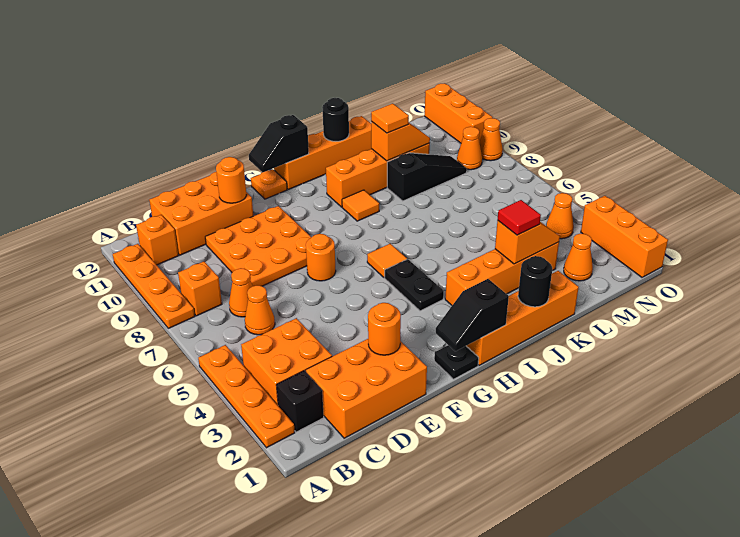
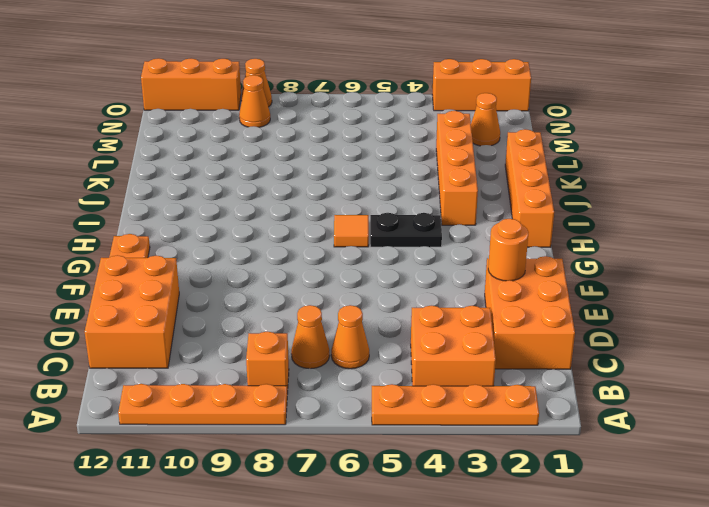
none -> black brick B2 level 1
none -> orange brick B11 level 1
none -> orange plate D8:F10 level 1
none -> orange round brick F7 level 1

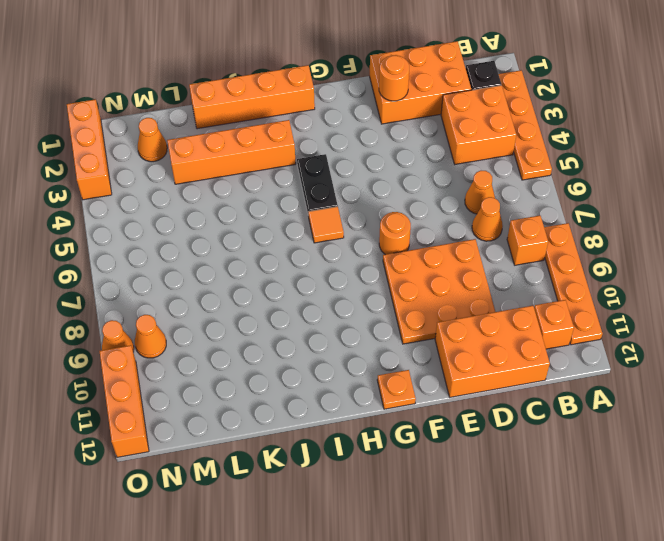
none -> black plate G1 level 1
none -> orange brick H12:K12 level 1
none -> orange tile I9 level 1
none -> orange brick I10:L10 level 1

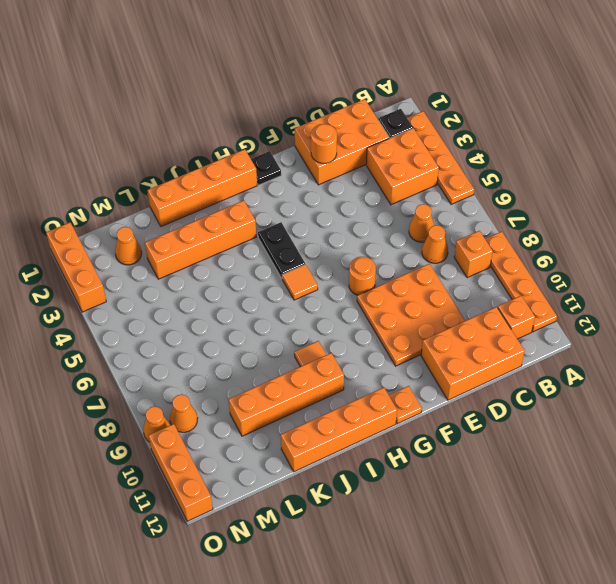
none -> black slope K9:M9 level 1 top K
none -> orange cone N4 level 1
none -> orange round brick E11 level 2
none -> black slope G1:H1 level 2 top H

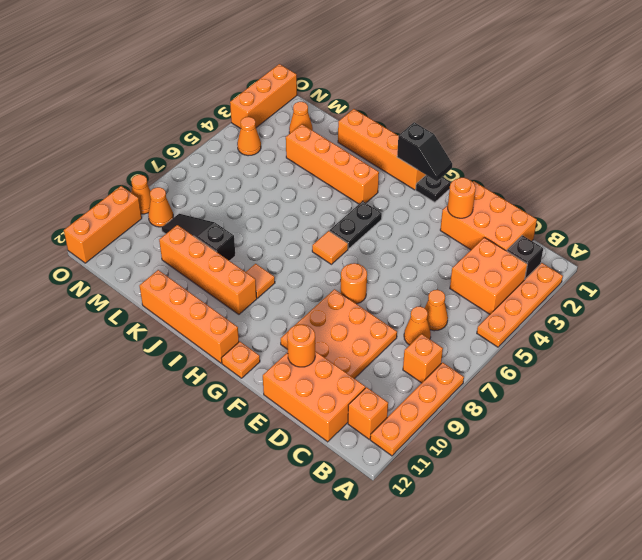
none -> black slope G12:H12 level 2 top H
none -> black round brick J1 level 2
none -> black round brick J12 level 2
none -> orange slope K3:L3 level 2 top K

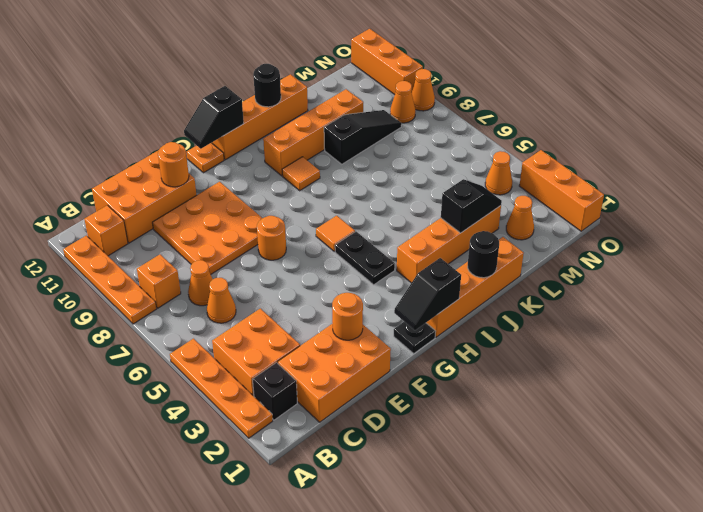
black slope K3:L3 level 2 top K -> orange slope K3:L3 level 2 top K
none -> orange slope K10:L10 level 2 top K
none -> red tile K3 level 3
none -> orange tile K10 level 3

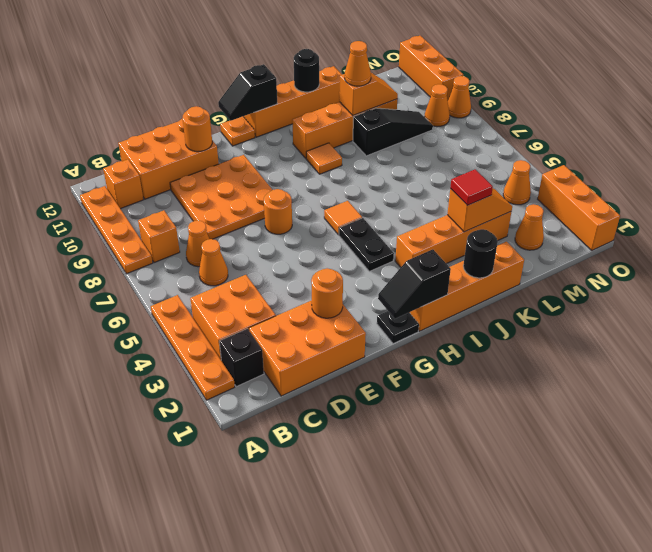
orange cone K10 level 3 -> orange tile K10 level 3

